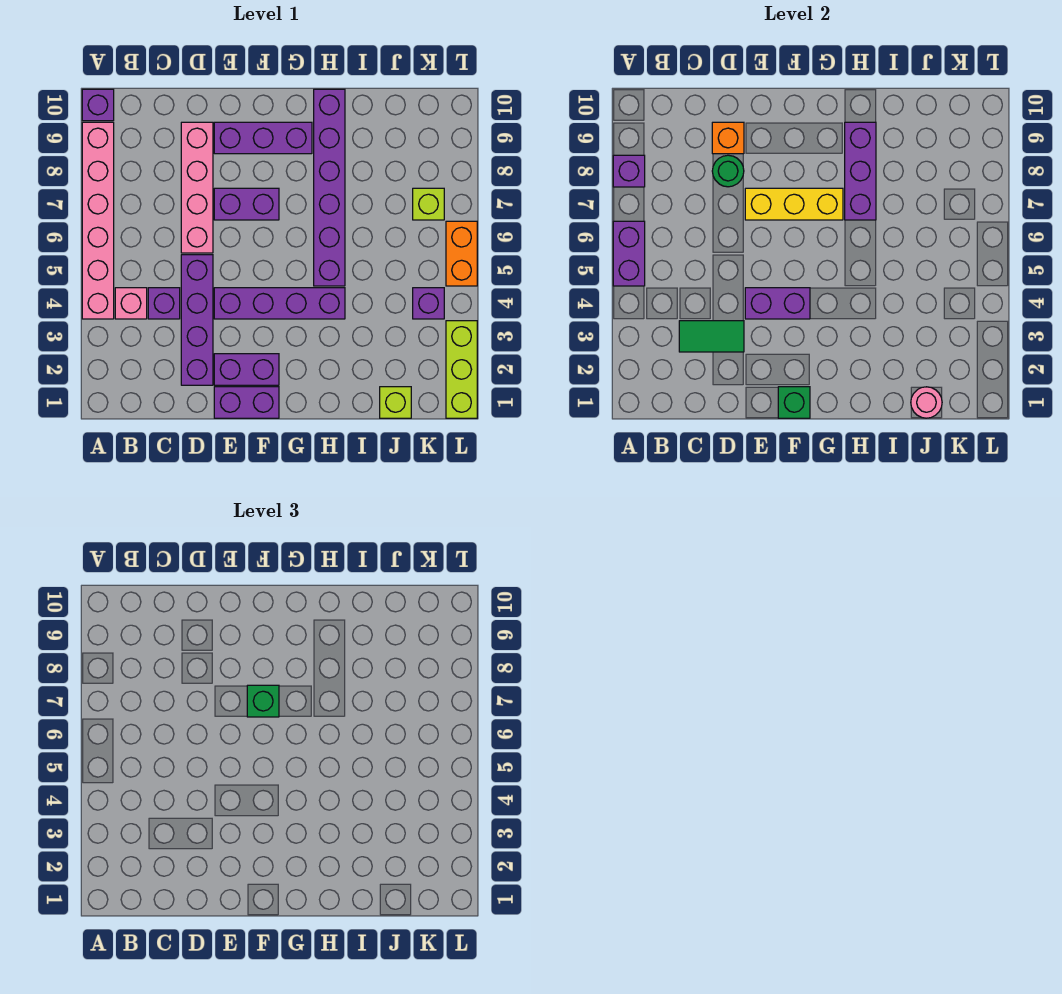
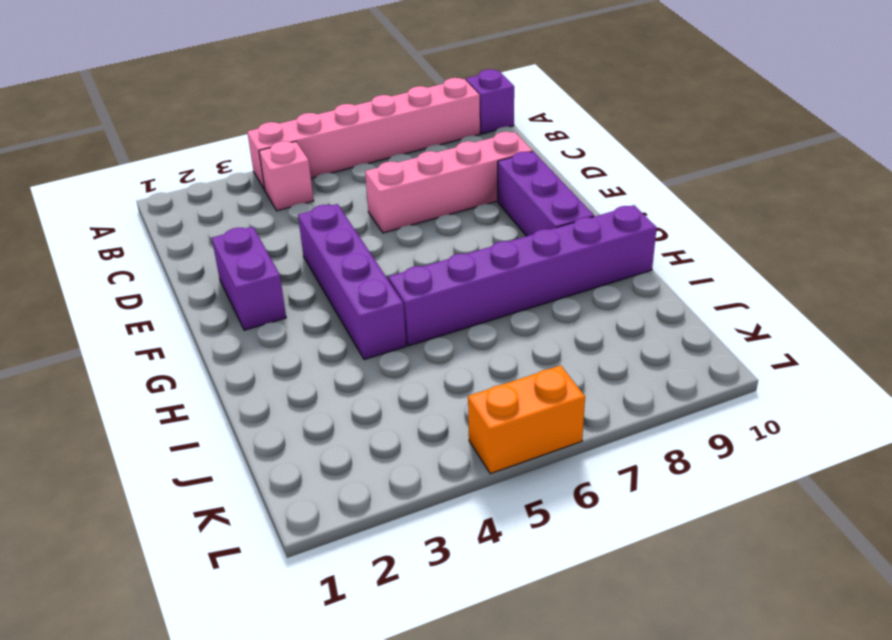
none -> purple brick C4 level 1
none -> purple brick D2:D5 level 1
none -> purple brick E1:F1 level 1

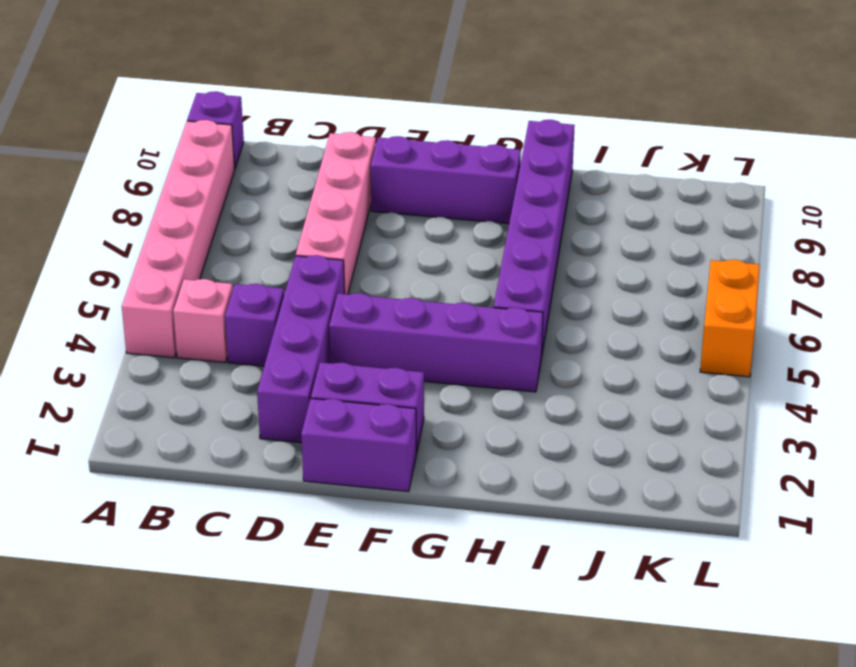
none -> purple brick E7:F7 level 1
none -> lime brick J1 level 1
none -> purple brick K4 level 1

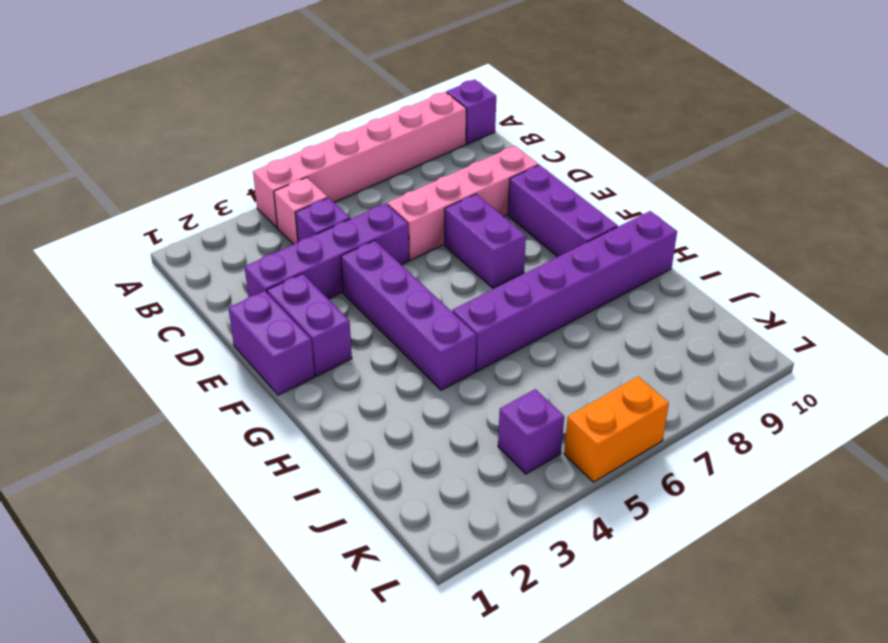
none -> lime brick J1 level 1
none -> lime brick K7 level 1
none -> lime brick L1:L3 level 1

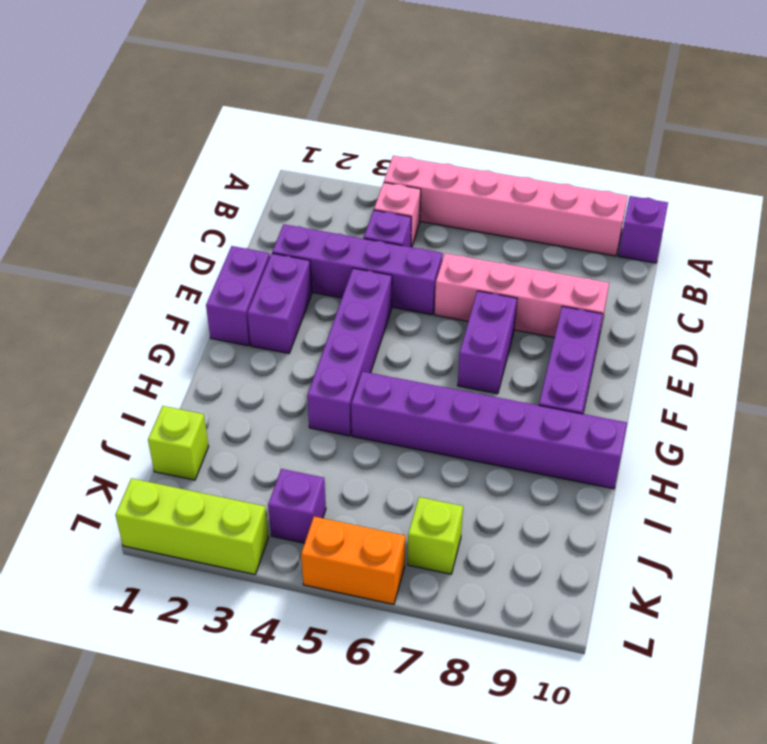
none -> purple brick A5:A6 level 2
none -> purple brick A8 level 2
none -> green tile C3:D3 level 2

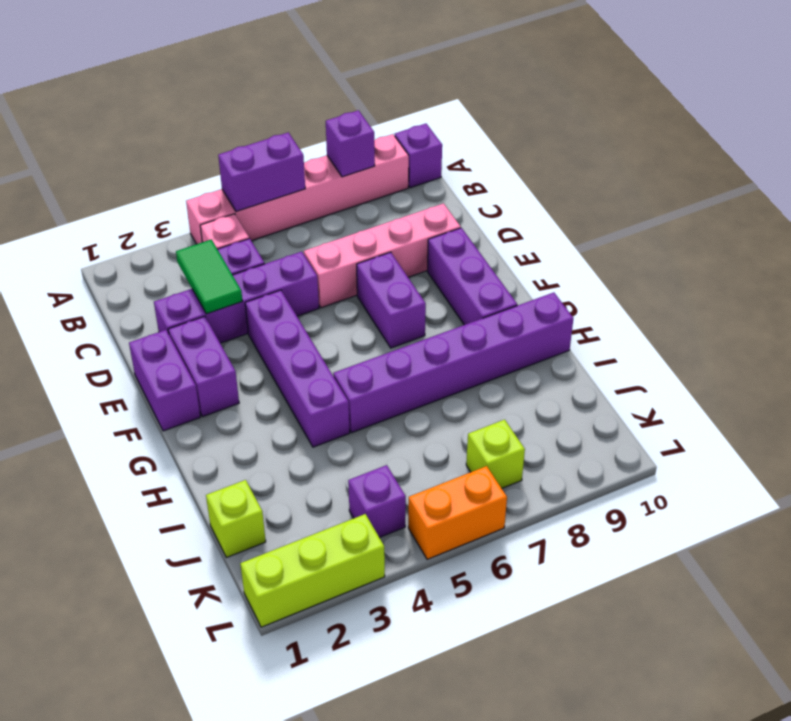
none -> green round brick D8 level 2
none -> orange brick D9 level 2
none -> purple brick E4:F4 level 2

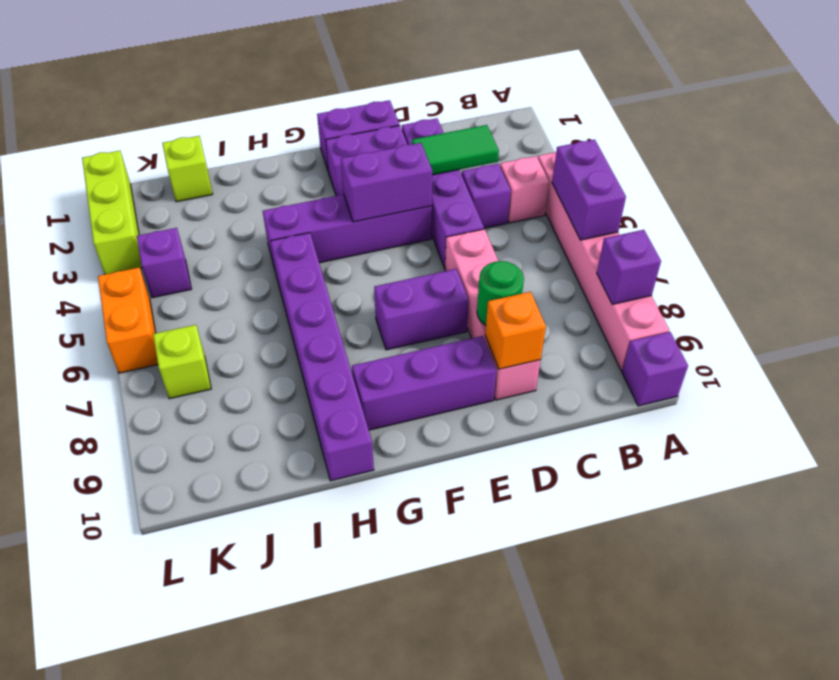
none -> yellow brick E7:G7 level 2
none -> green brick F1 level 2
none -> purple brick H7:H9 level 2

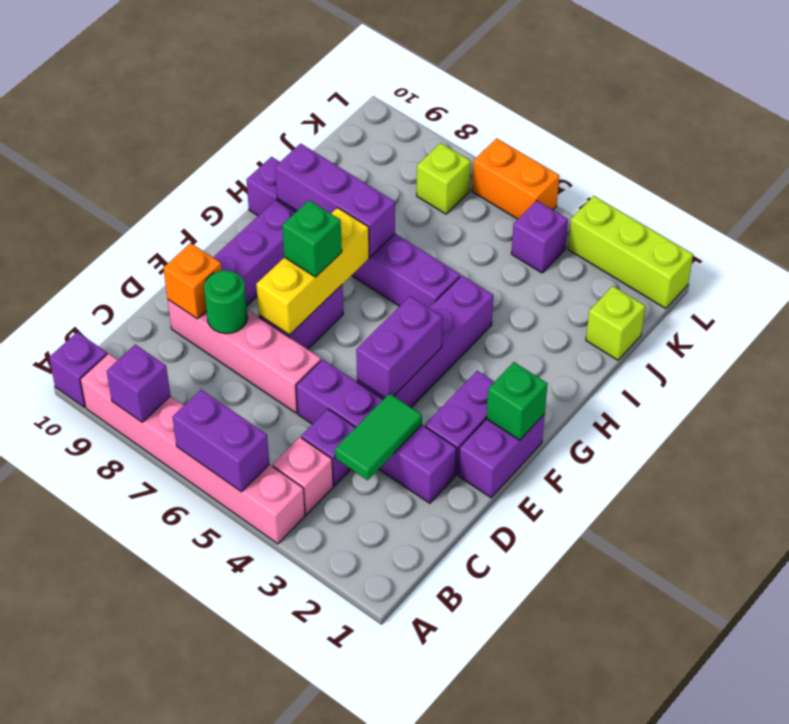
none -> pink round brick J1 level 2

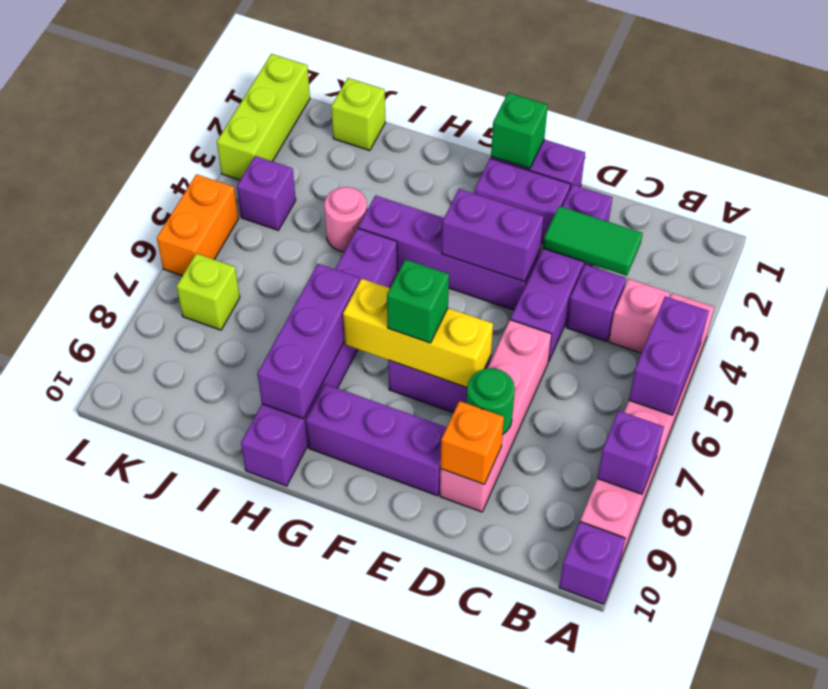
pink round brick I4 level 1 -> pink round brick J1 level 2

